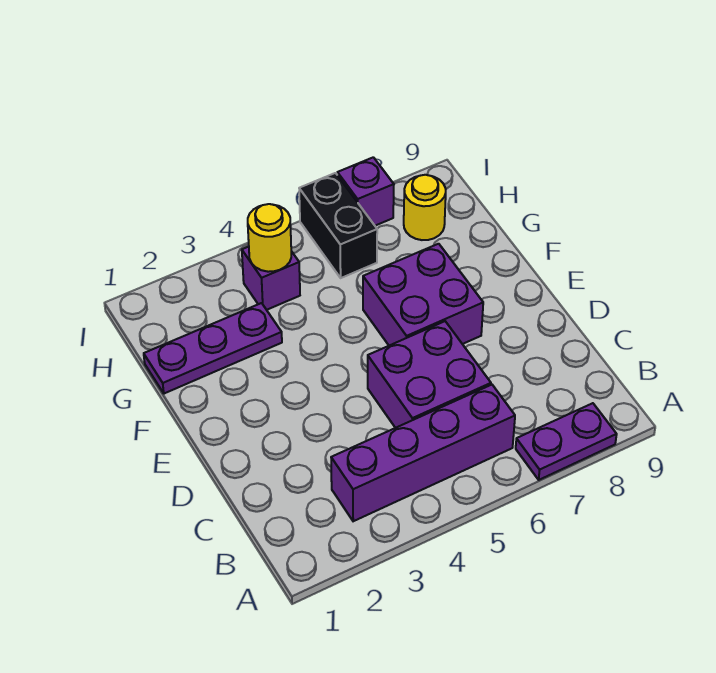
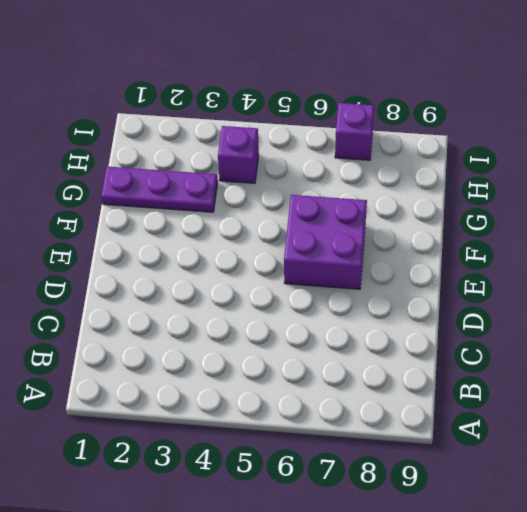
none -> purple plate A7:A8 level 1
none -> purple brick B3:B6 level 1

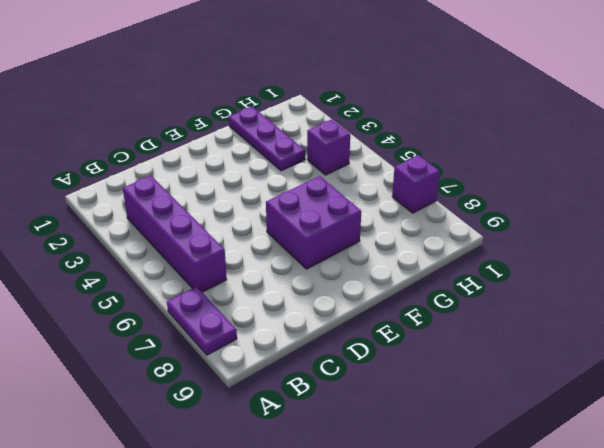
none -> purple brick C5:D6 level 1
none -> black brick H6:I6 level 1

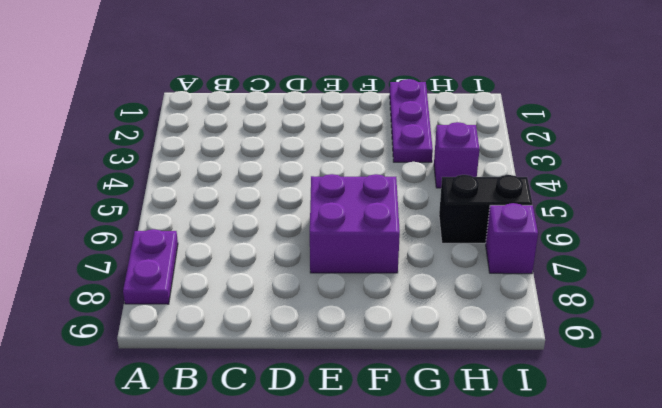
none -> purple brick B3:B6 level 1
none -> purple brick C5:D6 level 1

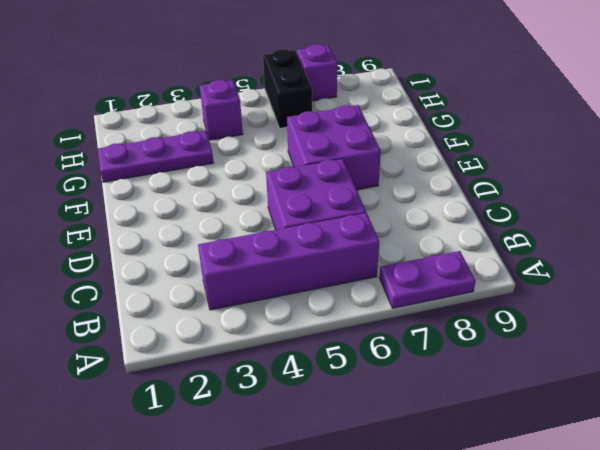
none -> yellow round brick H8 level 1
none -> yellow round brick H4 level 2

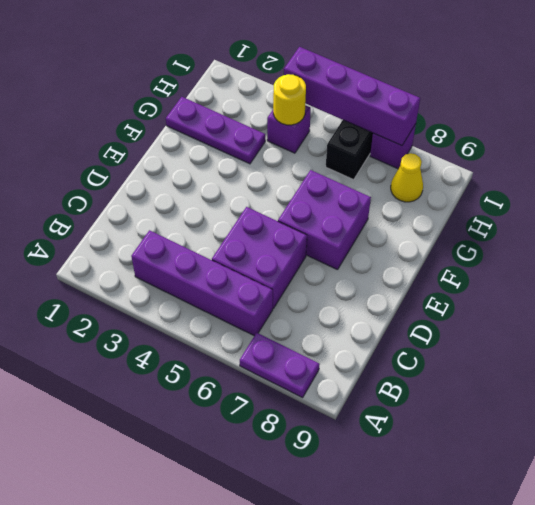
yellow cone H8 level 1 -> yellow round brick H8 level 1
purple brick I4:I7 level 2 -> none

